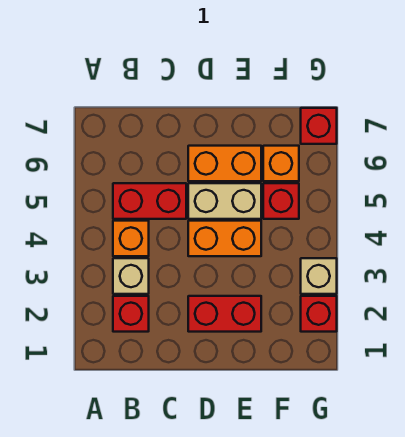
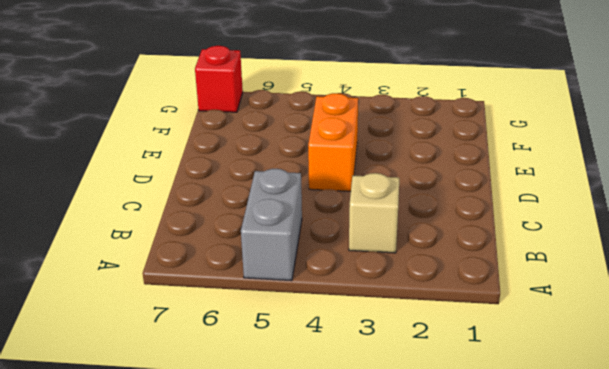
grey brick A5:B5 level 1 -> red brick B5:C5 level 1
none -> red brick B2 level 1
none -> orange brick B4 level 1
none -> red brick D2:E2 level 1

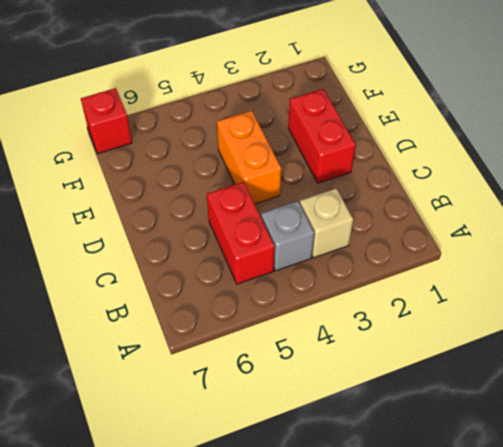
grey brick B4 level 1 -> orange brick B4 level 1
none -> red brick B2 level 1
none -> tan brick D5:E5 level 1
none -> orange brick D6:E6 level 1

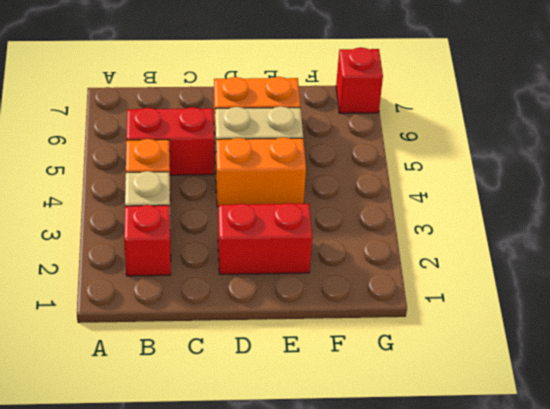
none -> red brick F5 level 1
none -> orange brick F6 level 1
none -> red brick G2 level 1

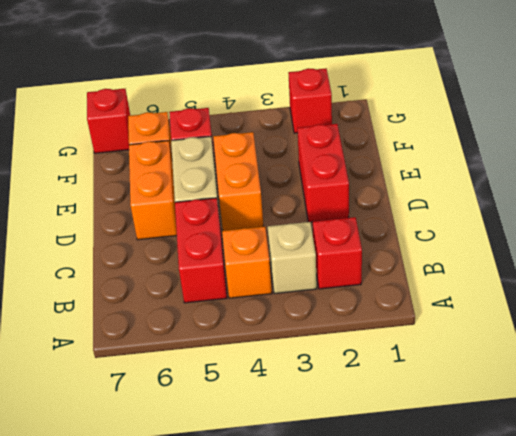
none -> tan brick G3 level 1

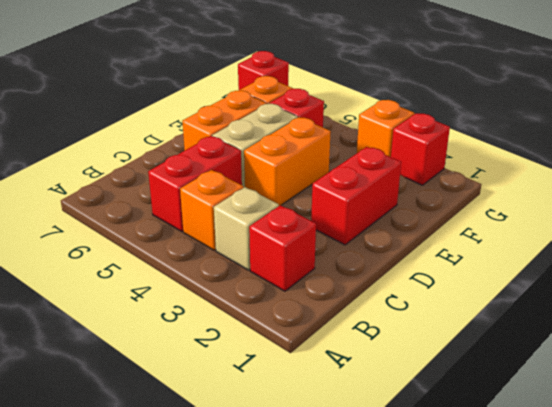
orange brick G3 level 1 -> tan brick G3 level 1

